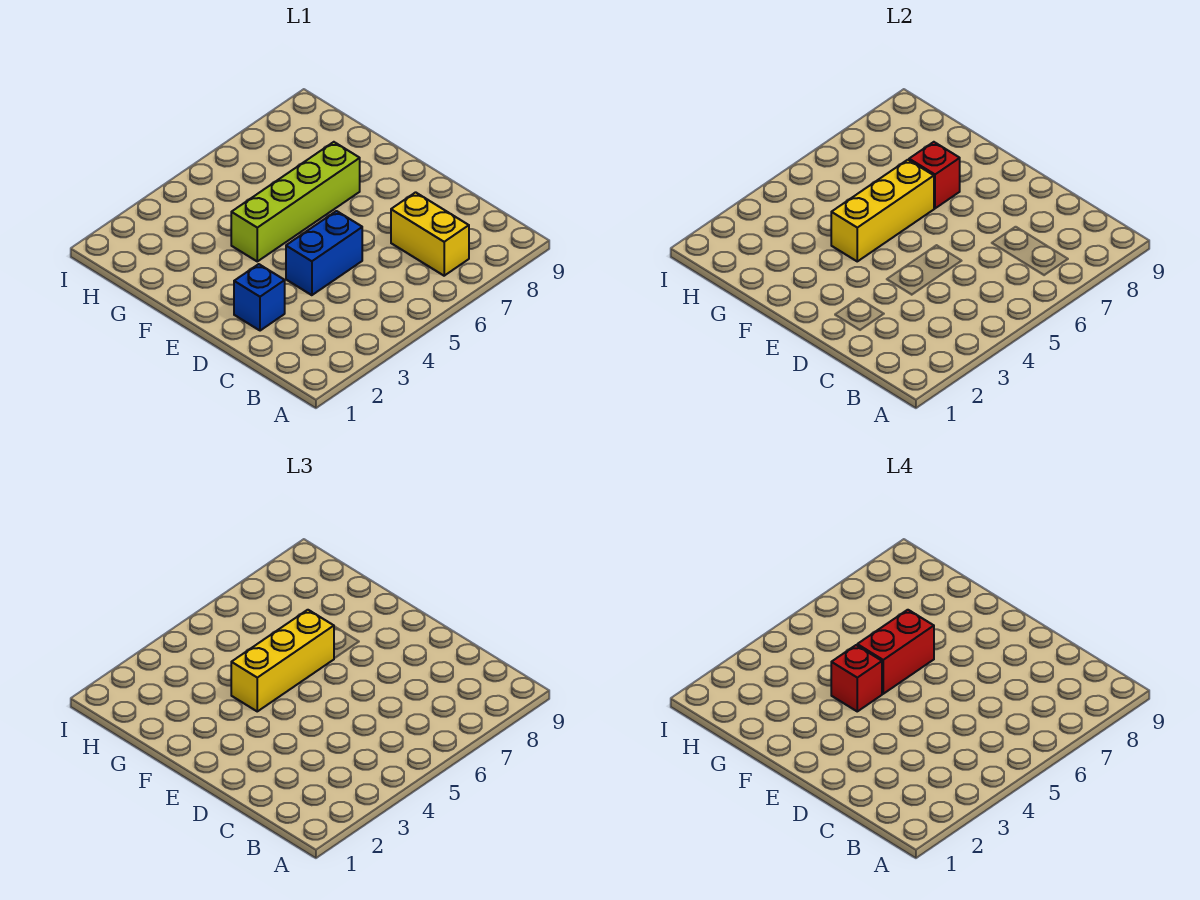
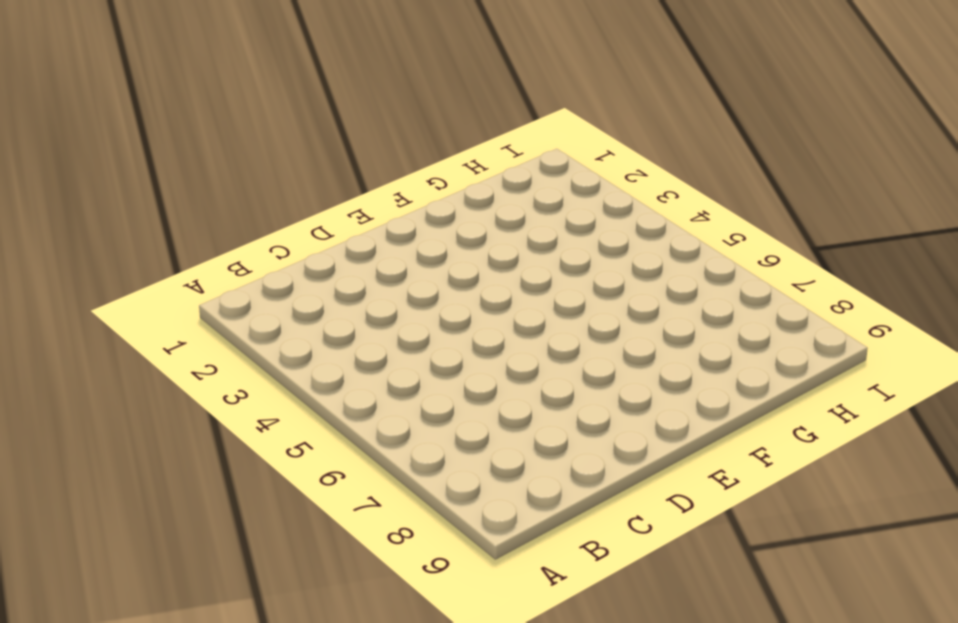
none -> yellow brick B7:C7 level 1
none -> blue brick D2 level 1

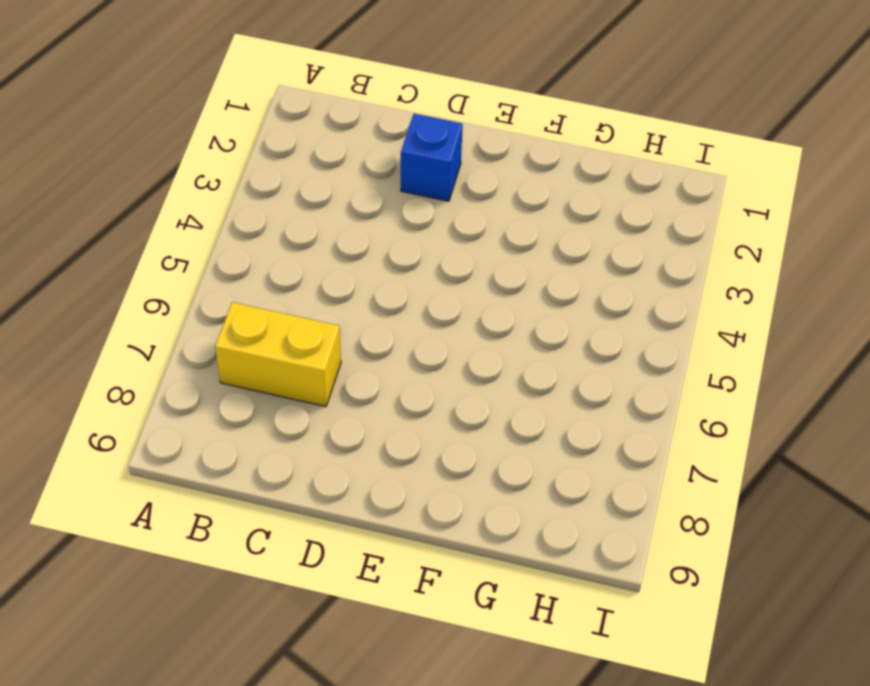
none -> blue brick D4:D5 level 1
none -> lime brick F4:F7 level 1

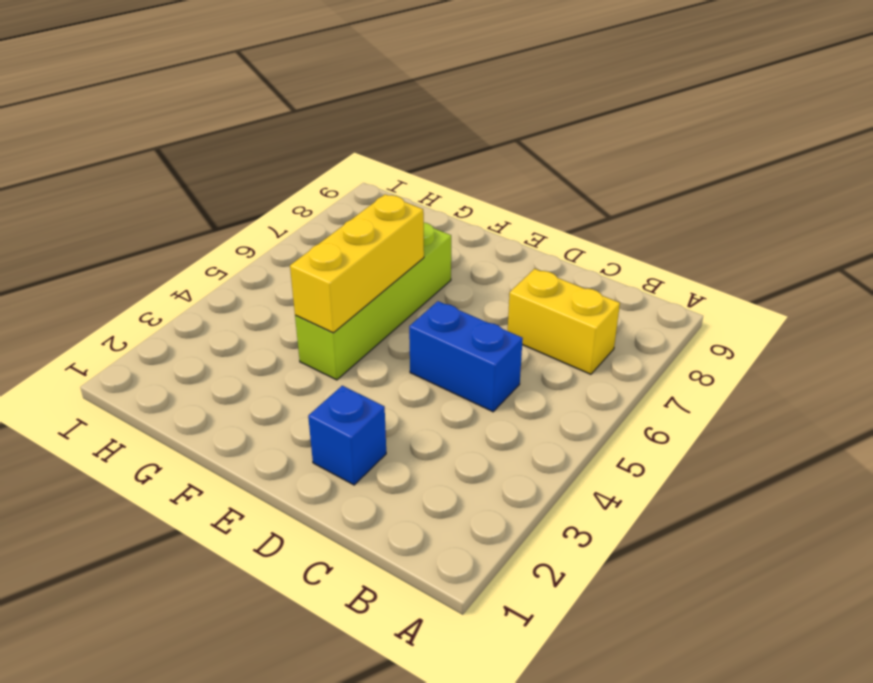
blue brick C5:D5 level 1 -> blue brick D4:D5 level 1
none -> red brick F7 level 2
none -> yellow brick F4:F6 level 3

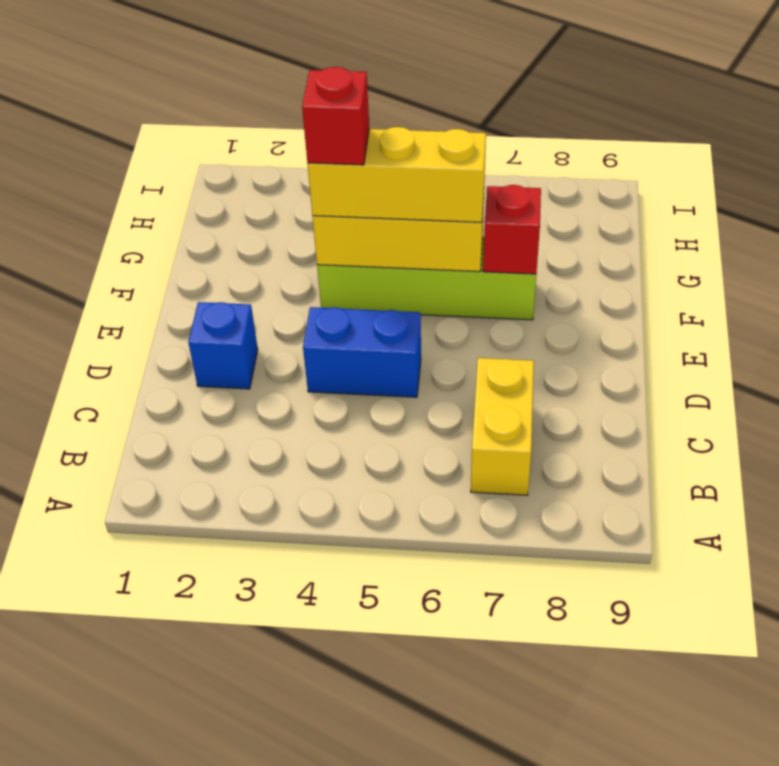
none -> red brick F5:F6 level 4

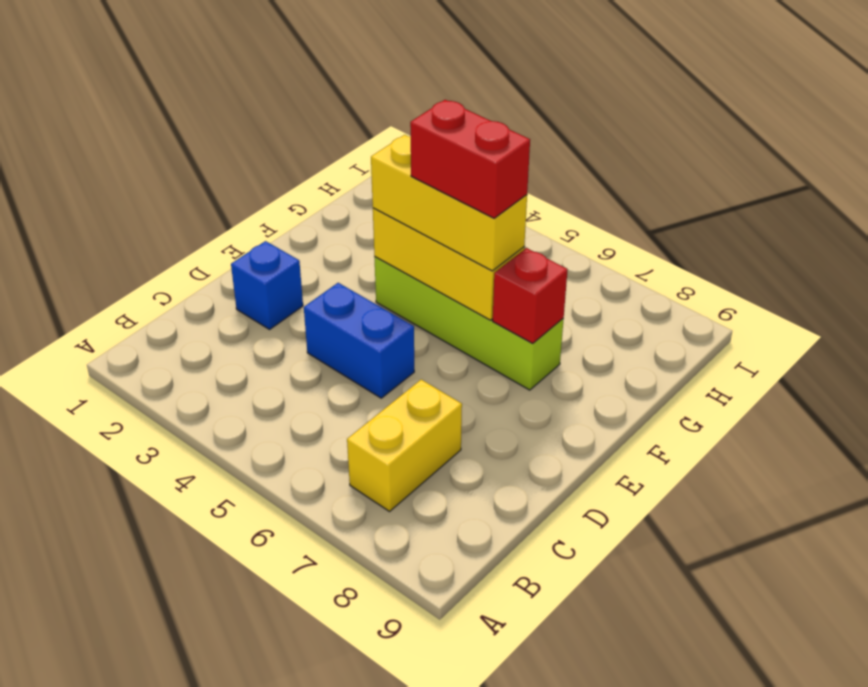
none -> red brick F4 level 4

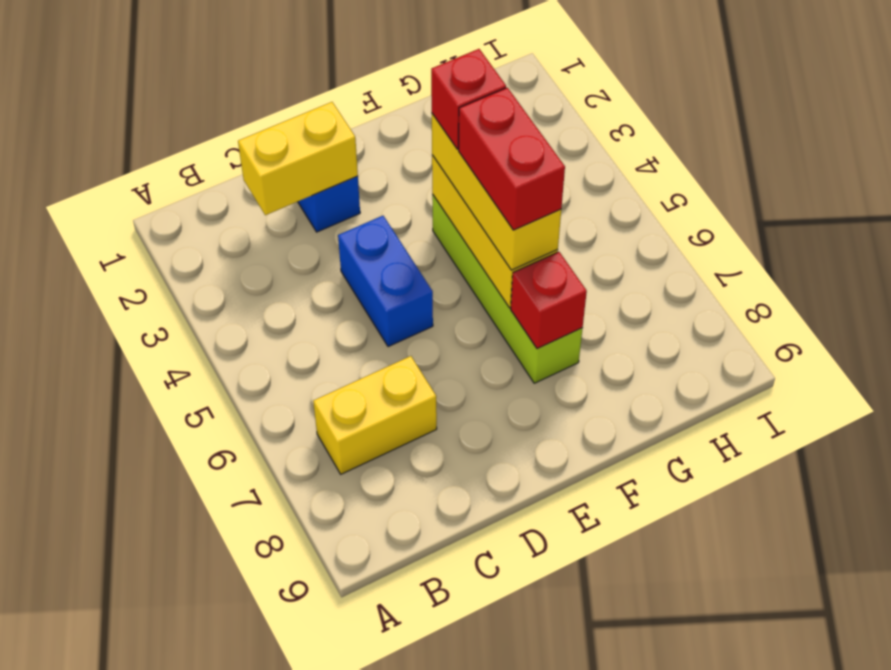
yellow brick C2:D2 level 2 -> none

